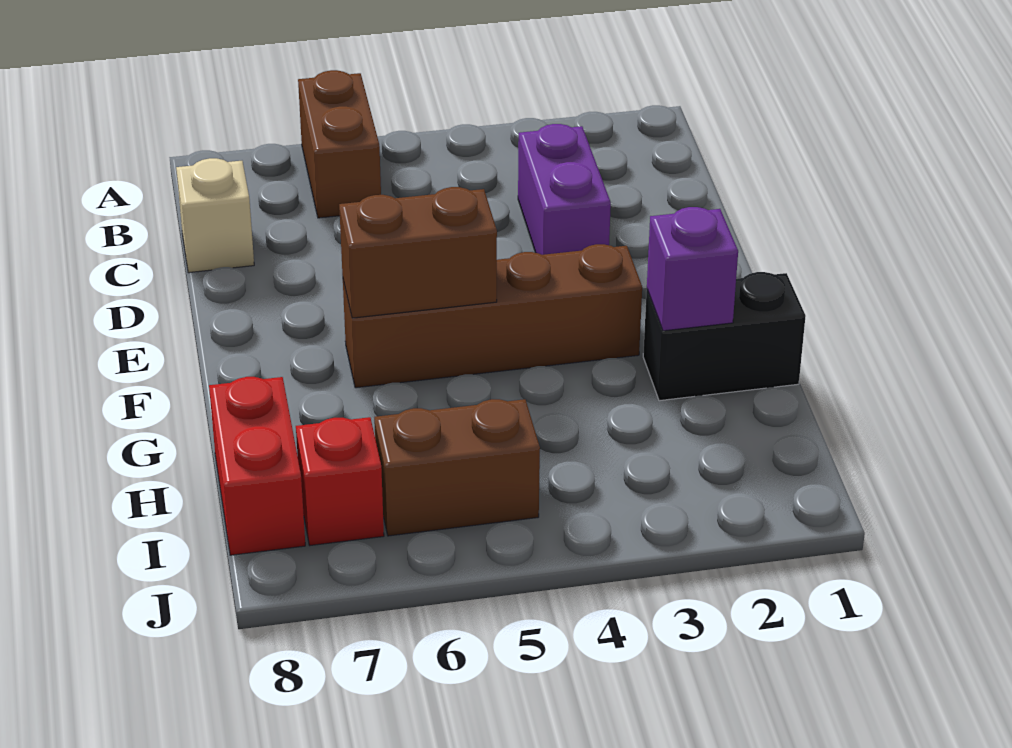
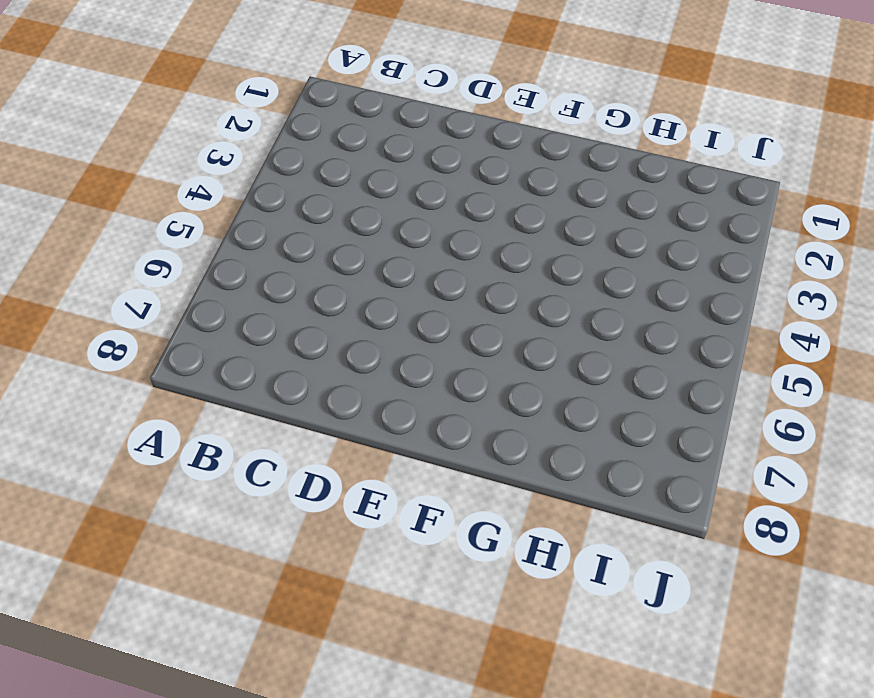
none -> brown brick A6:B6 level 1
none -> purple brick C3:D3 level 1

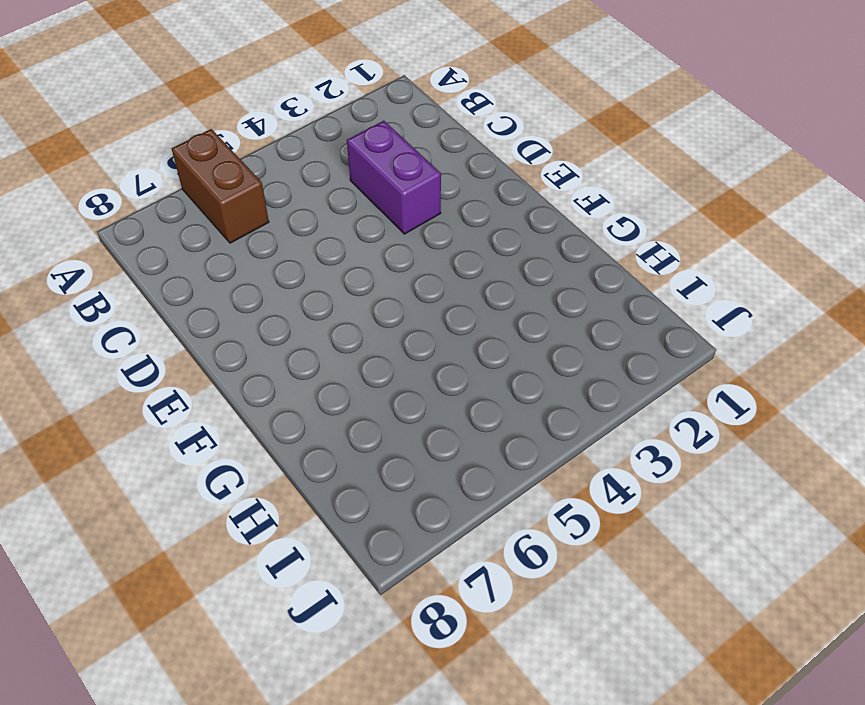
none -> tan brick C8 level 1
none -> brown brick F3:F6 level 1

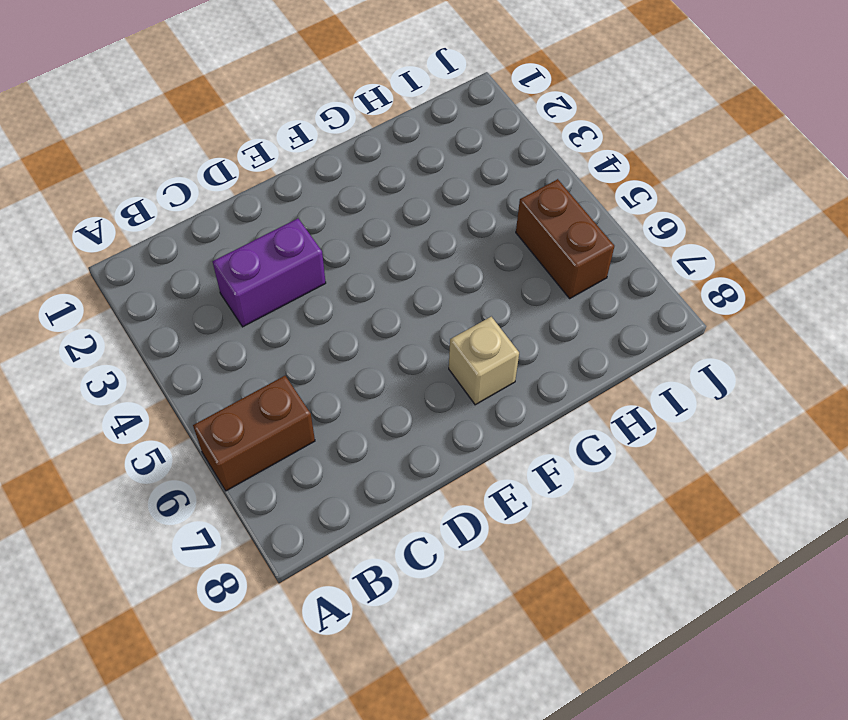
tan brick F7 level 1 -> tan brick C8 level 1
none -> brown brick F3:F6 level 1
none -> black brick G1:G2 level 1

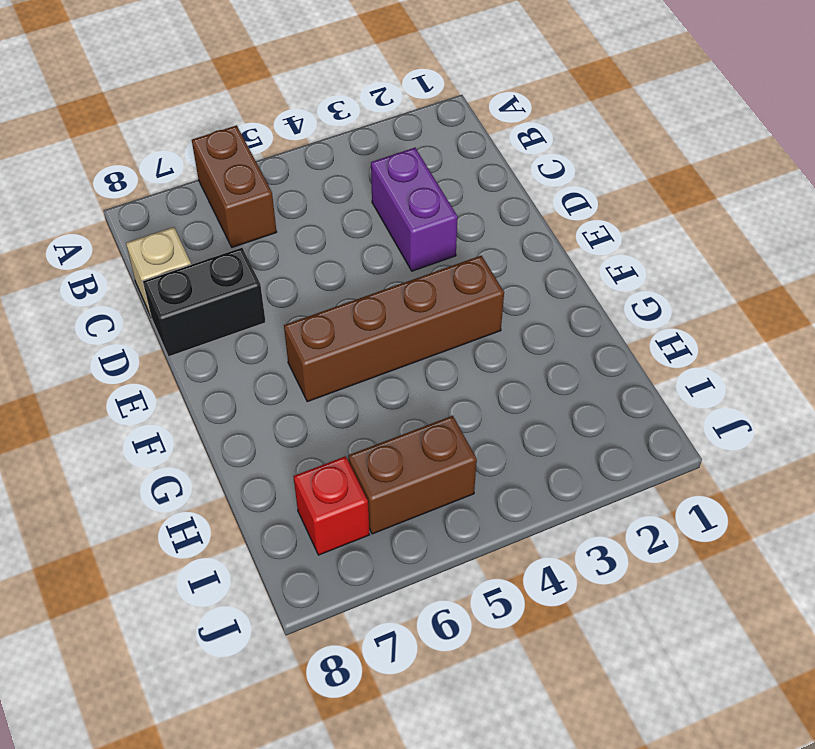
black brick D7:D8 level 1 -> black brick G1:G2 level 1
none -> red brick H8:I8 level 1
none -> brown brick F5:F6 level 2

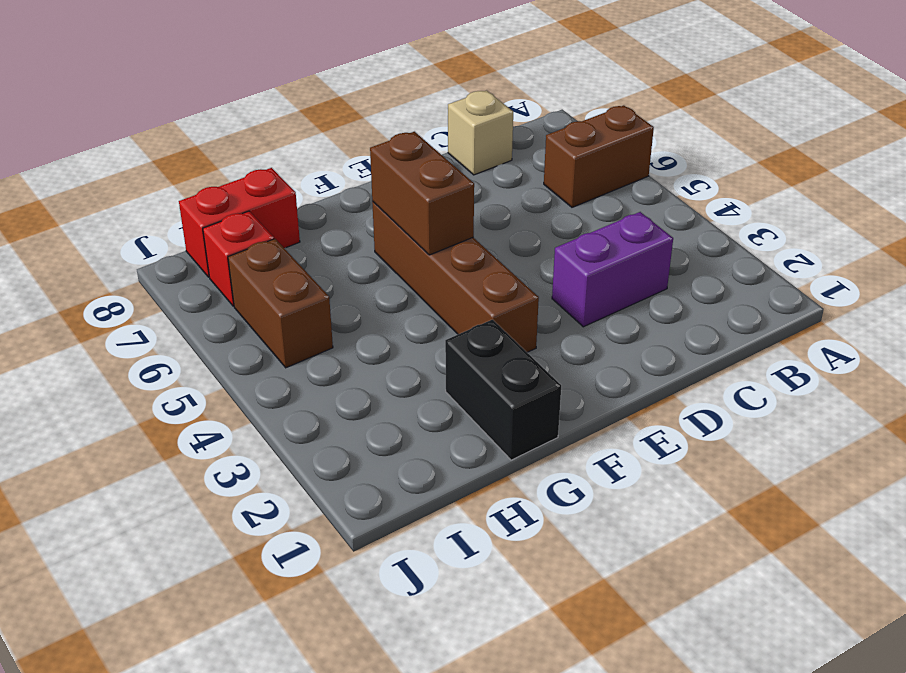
none -> purple brick G2 level 2

